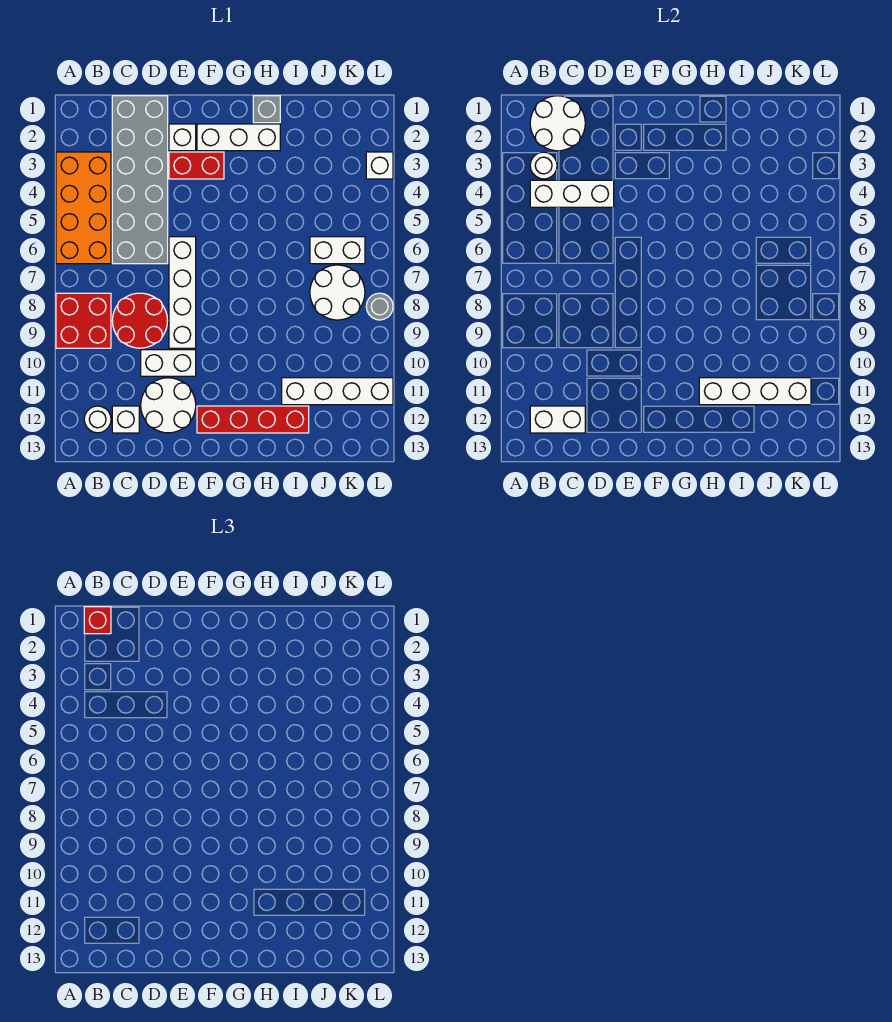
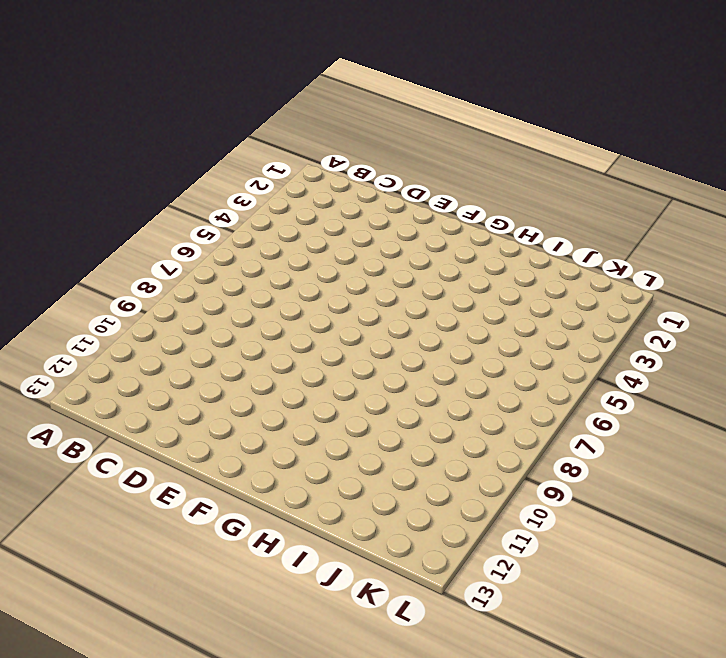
none -> orange brick A3:B6 level 1
none -> red brick A8:B9 level 1
none -> white round brick B12 level 1

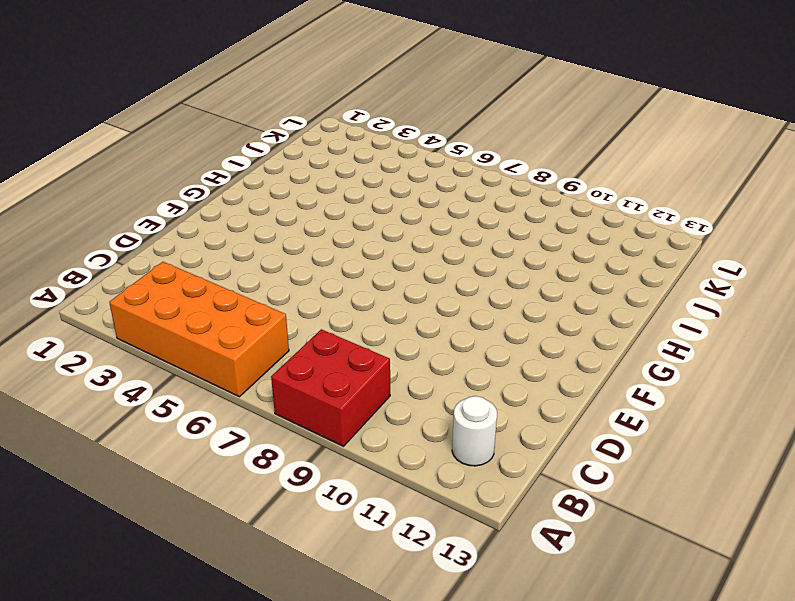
none -> grey brick C1:D6 level 1
none -> red round brick C8:D9 level 1
none -> white brick C12 level 1

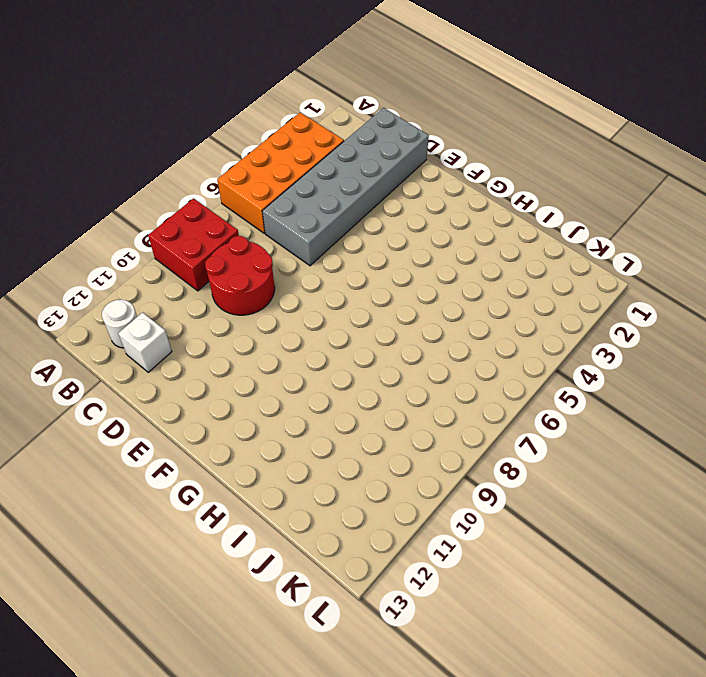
none -> white brick D10:E10 level 1
none -> white round brick D11:E12 level 1
none -> white brick E2 level 1

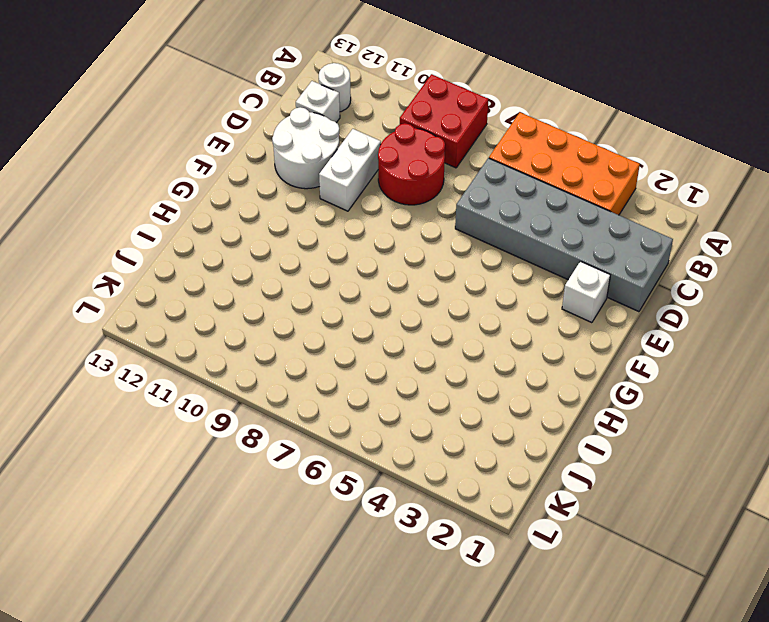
none -> red brick E3:F3 level 1
none -> white brick E6:E9 level 1
none -> white brick F2:H2 level 1

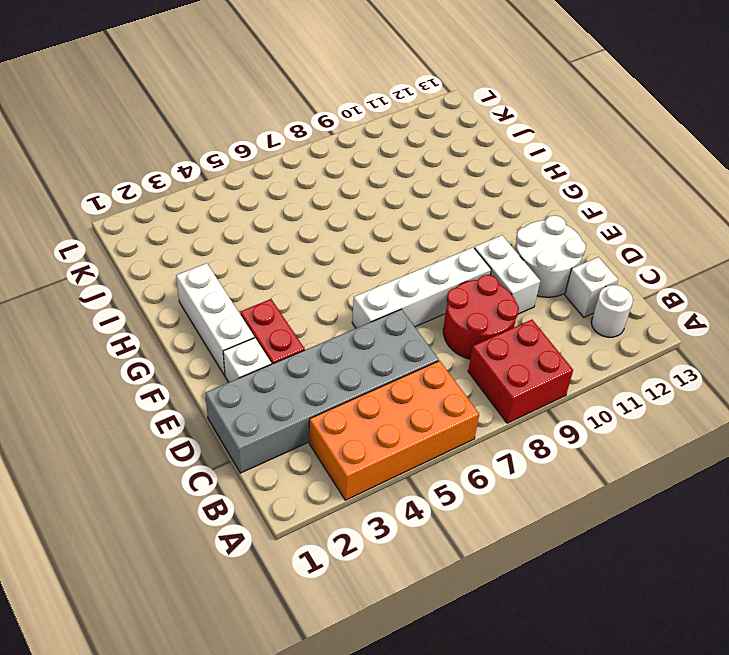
none -> red brick F12:I12 level 1
none -> grey brick H1 level 1
none -> white brick I11:L11 level 1

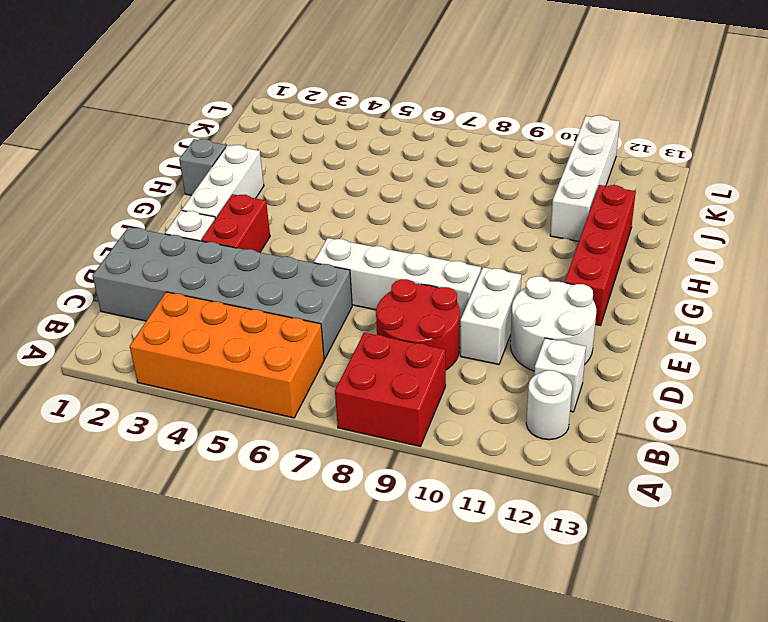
none -> white brick J6:K6 level 1
none -> white round brick J7:K8 level 1
none -> white brick L3 level 1

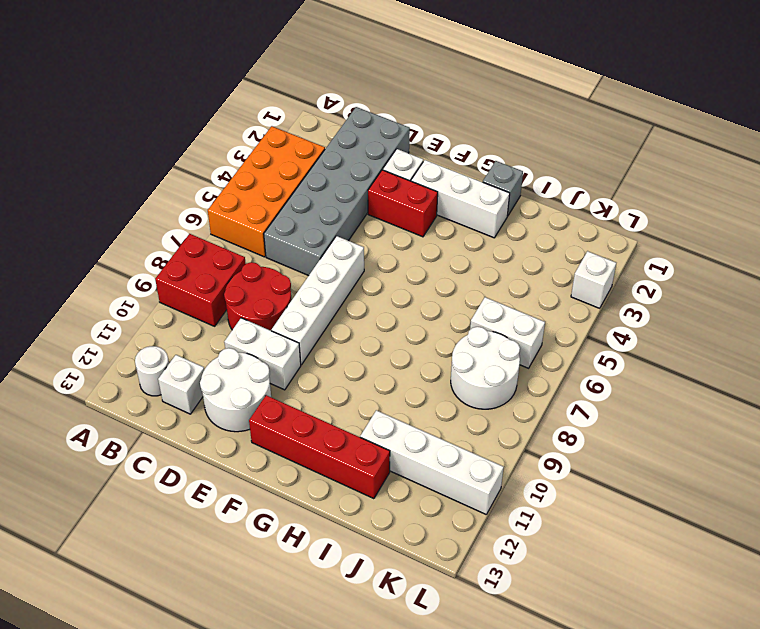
none -> grey round brick L8 level 1
none -> white round brick B1:C2 level 2
none -> white round brick B3 level 2

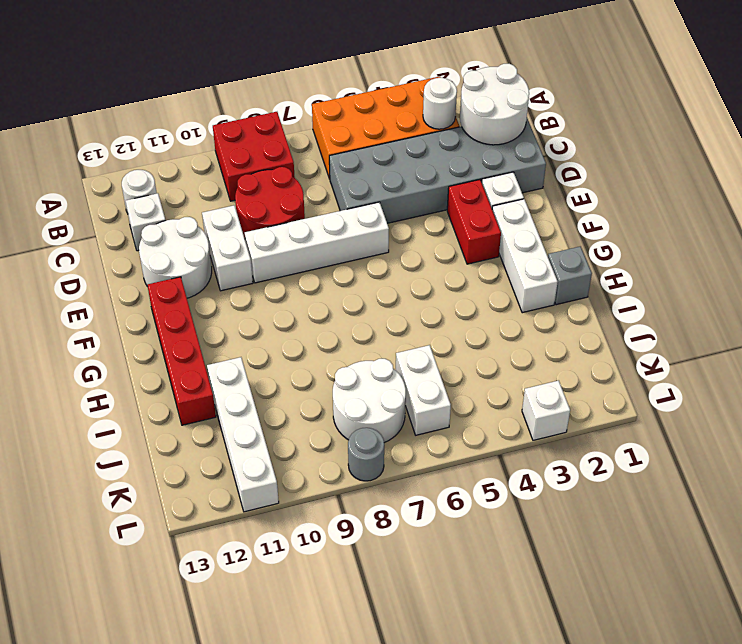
none -> white brick B4:D4 level 2
none -> white brick B12:C12 level 2
none -> white brick H11:K11 level 2

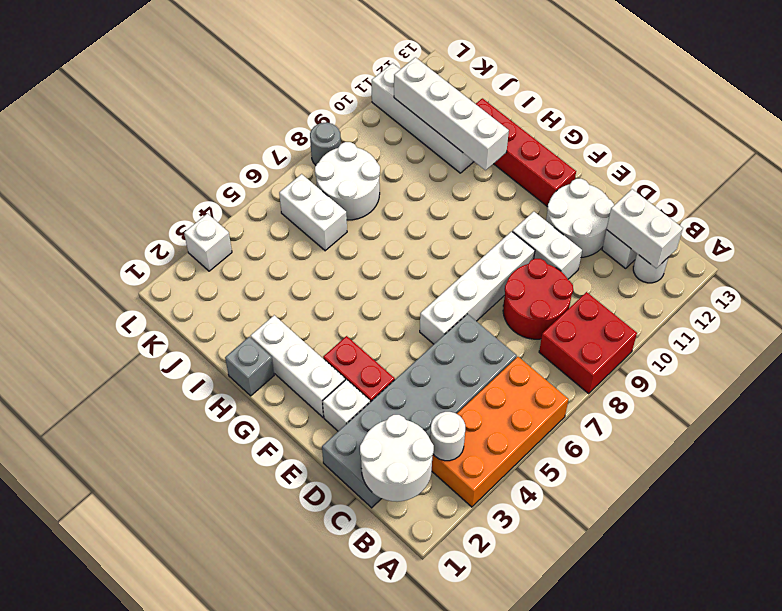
none -> white brick B4:D4 level 2
none -> red brick B1 level 3

